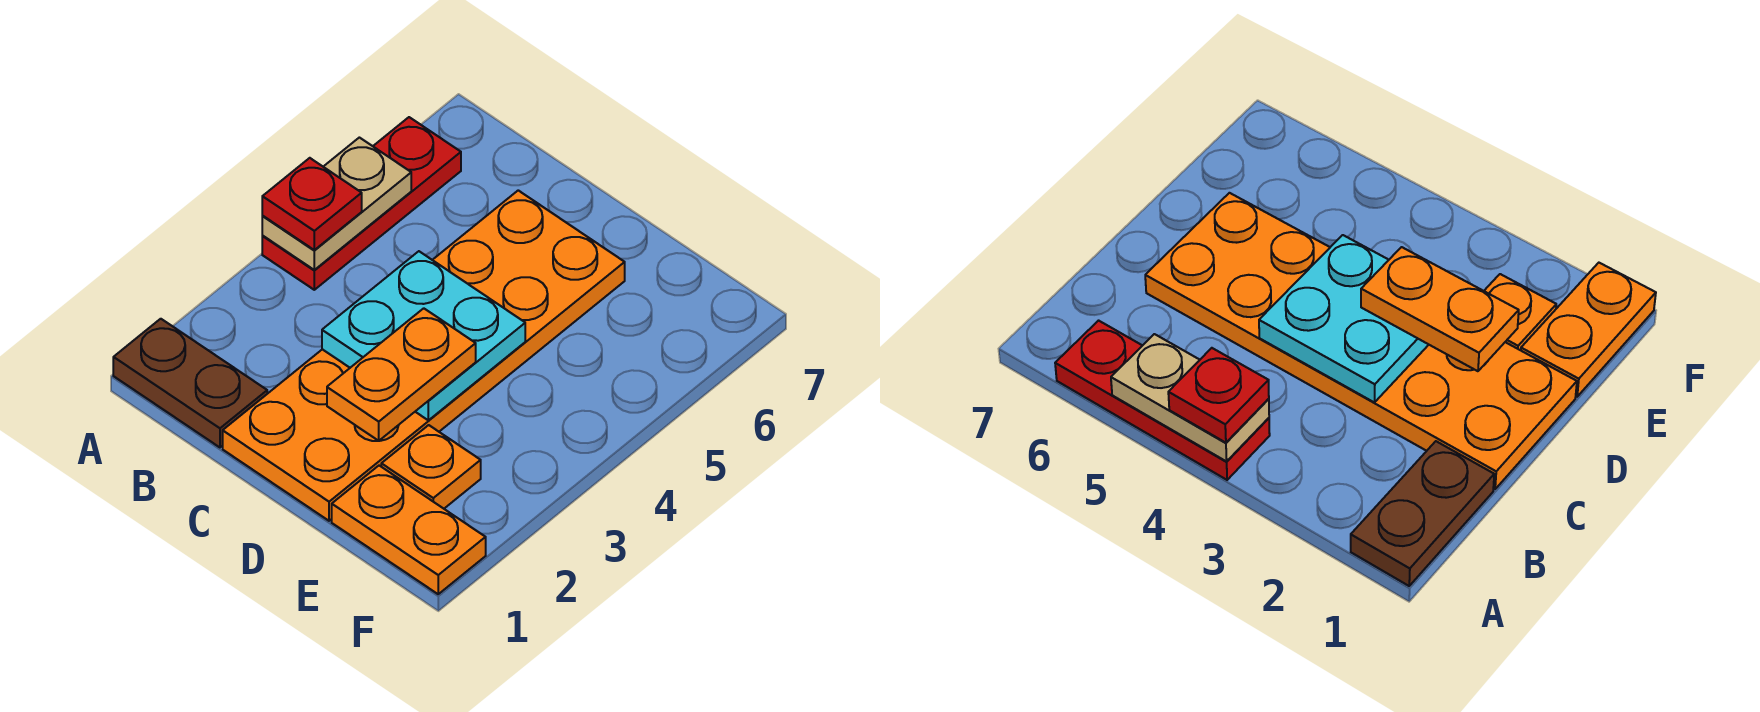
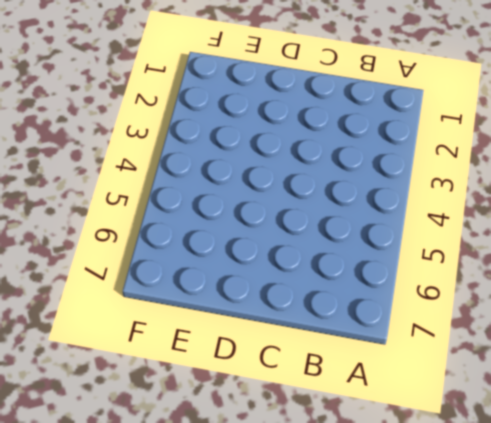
none -> brown plate A1:B1 level 1
none -> red plate A4:A6 level 1

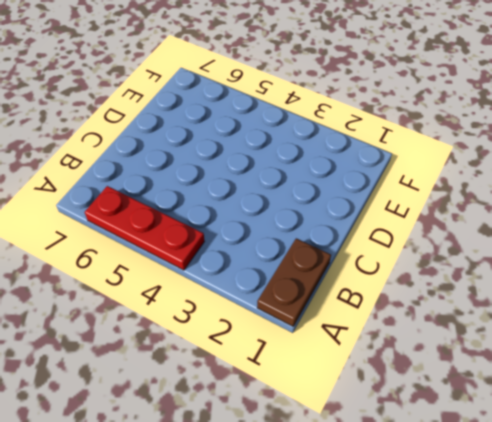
none -> orange plate C1:D6 level 1
none -> orange plate E1:F1 level 1

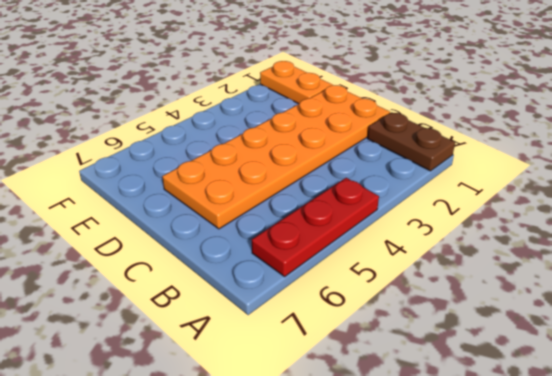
none -> orange plate E2 level 1
none -> tan plate A4:A5 level 2

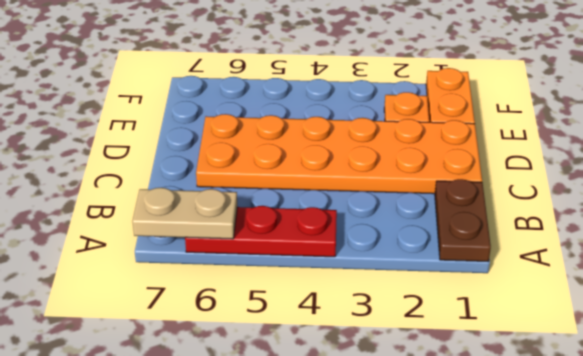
tan plate A6:A7 level 2 -> tan plate A4:A5 level 2
none -> cyan plate C3:D4 level 2
none -> red plate A4 level 3

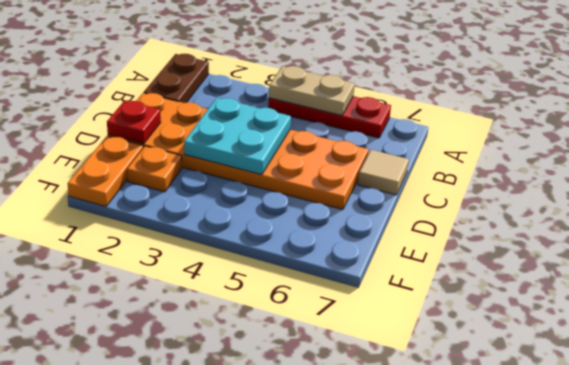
tan tile C7 level 1 -> none
red plate D1 level 2 -> red plate A4 level 3
none -> orange plate D2:D3 level 3

